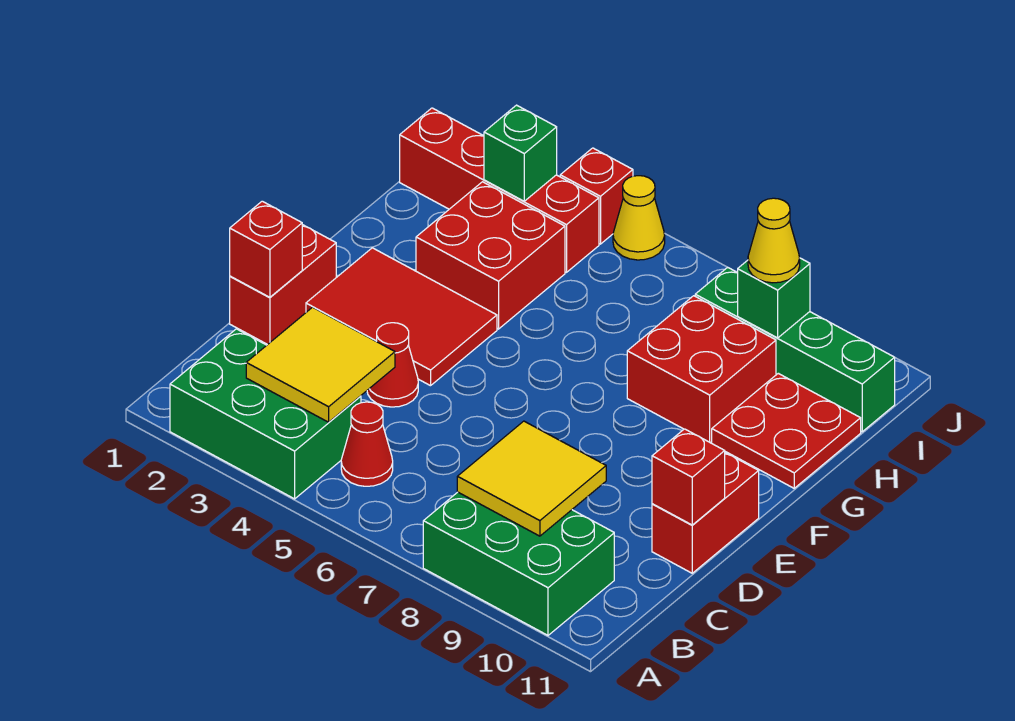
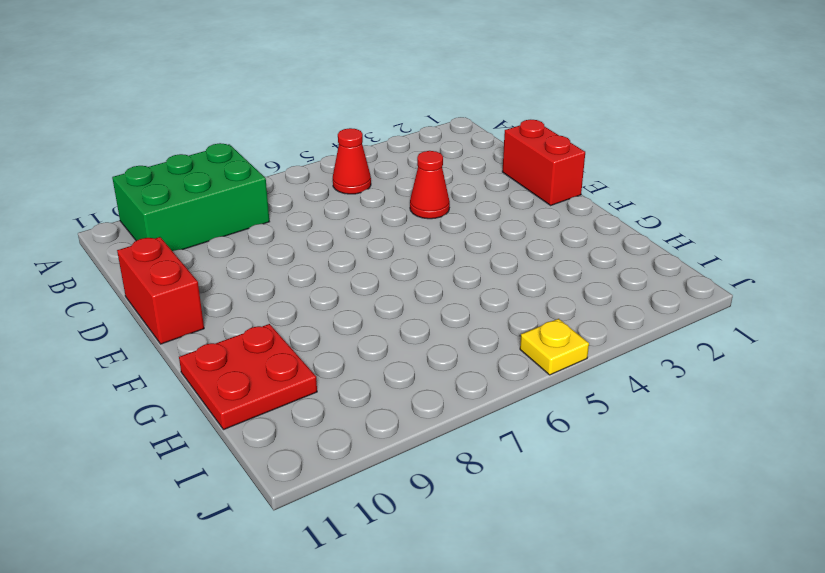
yellow plate J5 level 1 -> yellow cone J5 level 1
none -> green brick A2:B4 level 1
none -> red tile E2:F4 level 1
none -> red brick G3:H4 level 1

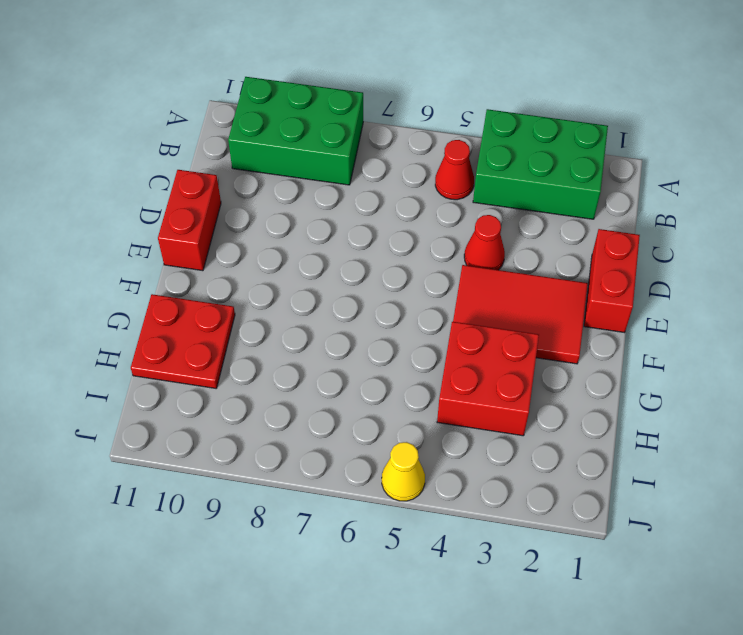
none -> red brick G8:H9 level 1
none -> red brick I1:I4 level 1
none -> green brick I8:I11 level 1

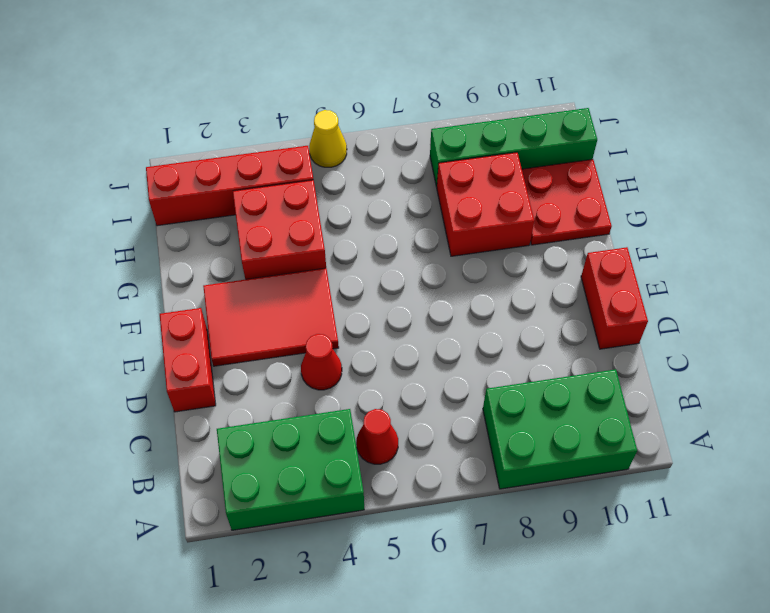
none -> red brick J4 level 1
none -> yellow tile B3:C4 level 2
none -> yellow tile B8:C9 level 2

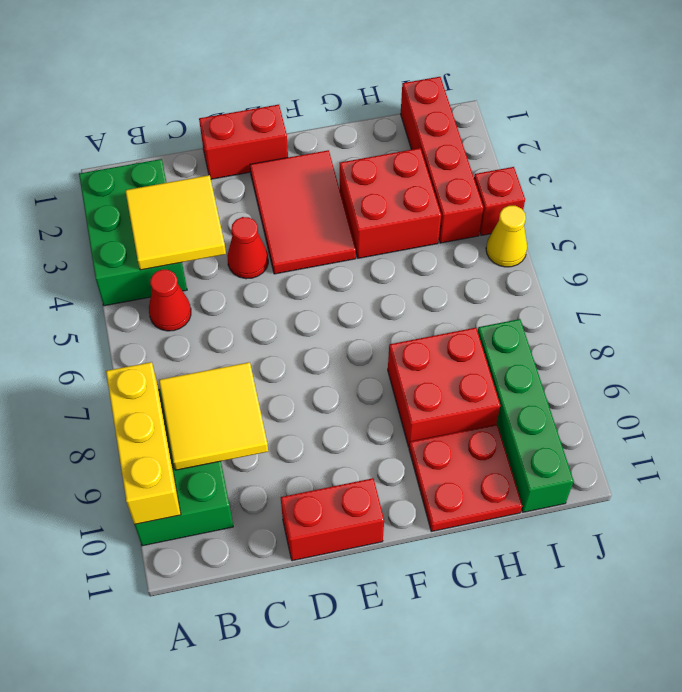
yellow brick A8:A10 level 2 -> none
none -> red brick D1 level 2
none -> red brick D11 level 2
none -> green brick I3 level 2

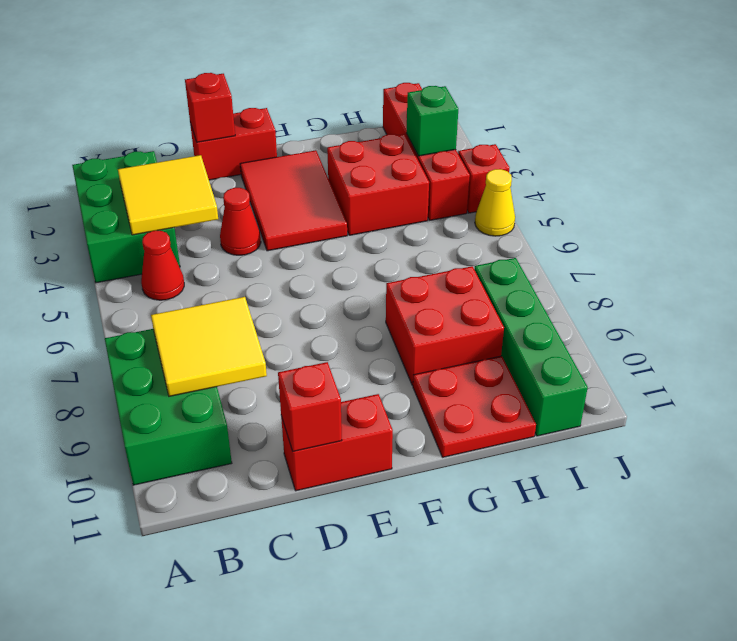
none -> green brick I9 level 2
none -> yellow cone I9 level 3

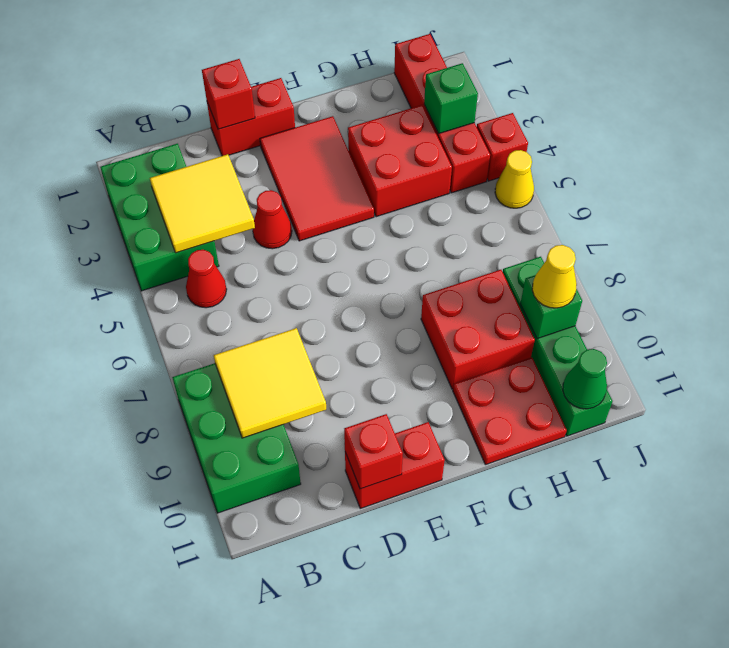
green cone I11 level 2 -> none

